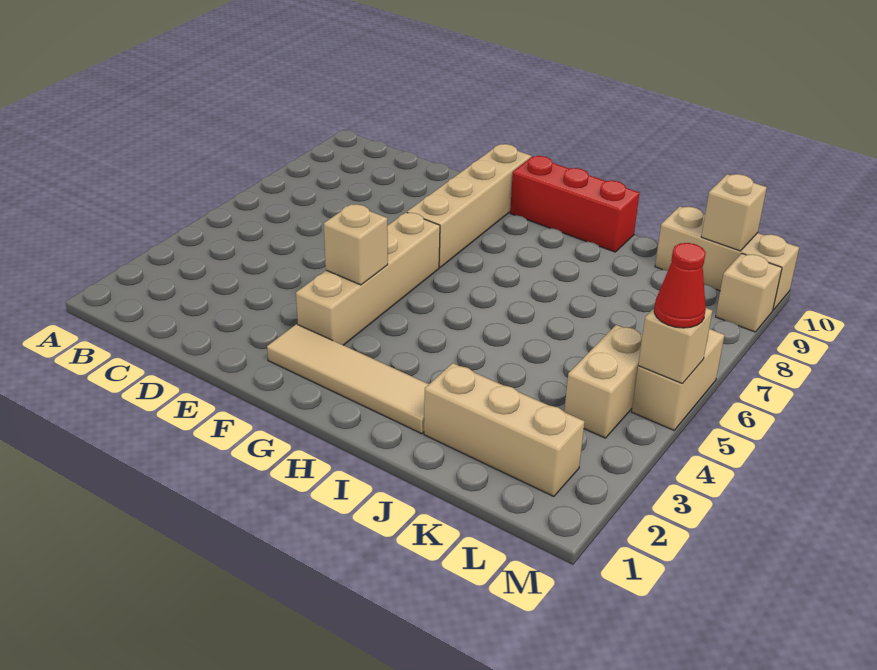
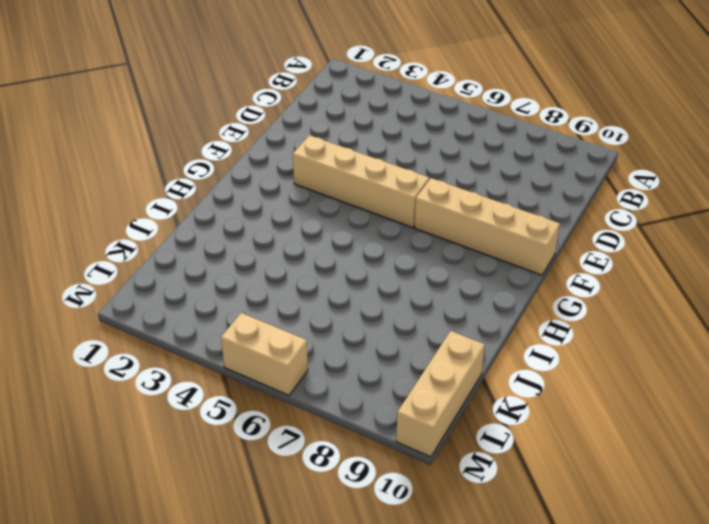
none -> tan tile F2:I2 level 1
none -> red brick G10:I10 level 1
none -> tan brick J2:L2 level 1

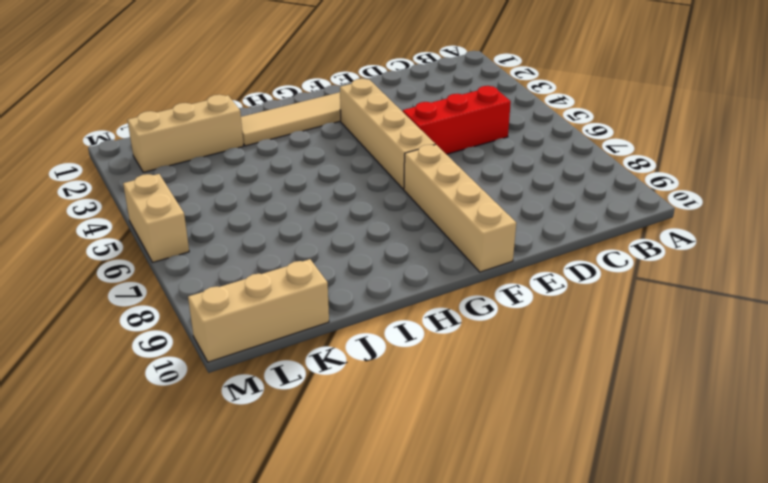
red brick C5:E5 level 1 -> red brick G10:I10 level 1
none -> tan brick L4:L5 level 1
none -> tan brick M9 level 1
none -> tan brick F4 level 2

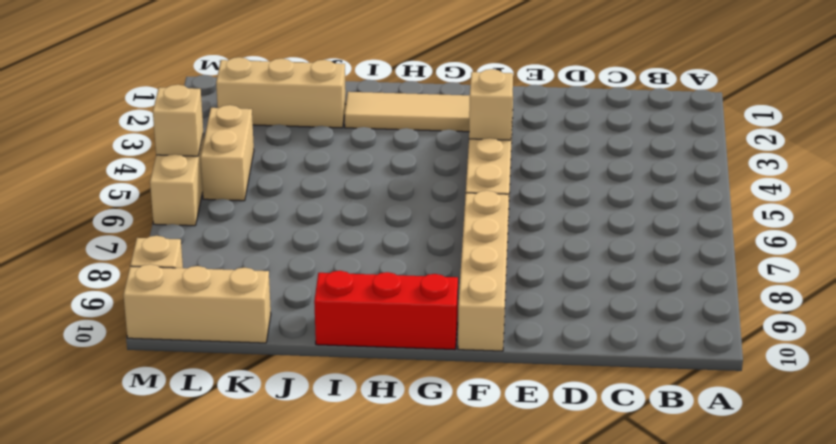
none -> tan brick L10 level 2
none -> red cone M5 level 3

